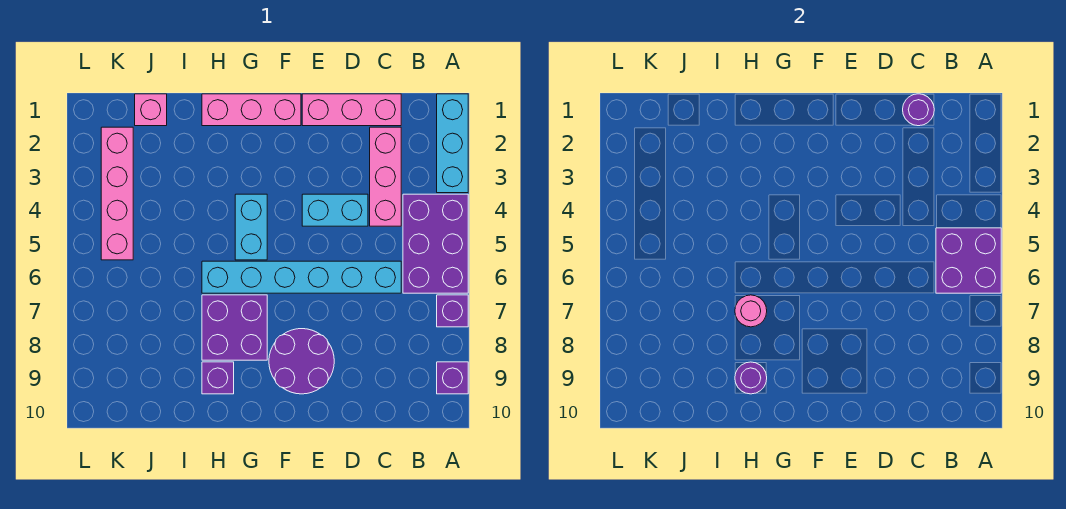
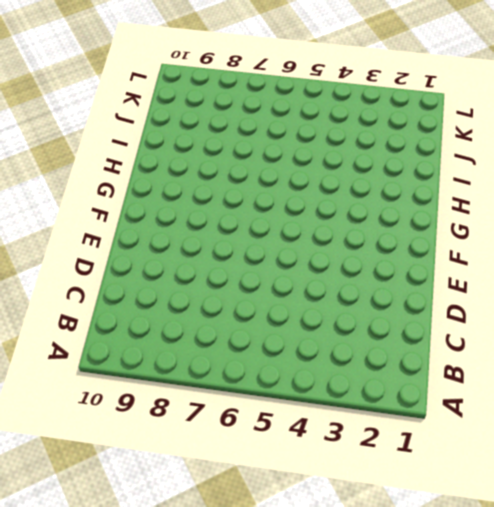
none -> cyan brick A1:A3 level 1
none -> purple brick A4:B6 level 1
none -> purple brick A7 level 1

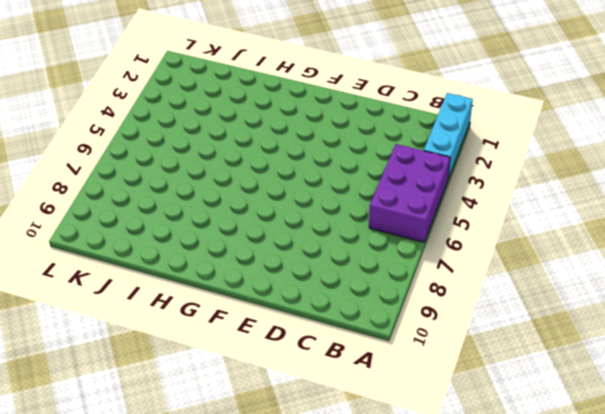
none -> purple brick A7 level 1
none -> purple brick A9 level 1
none -> pink brick C1:E1 level 1

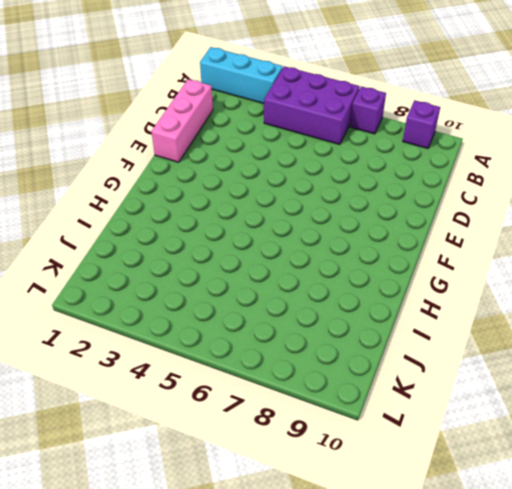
none -> pink brick C2:C4 level 1
none -> cyan brick C6:H6 level 1
none -> cyan brick D4:E4 level 1

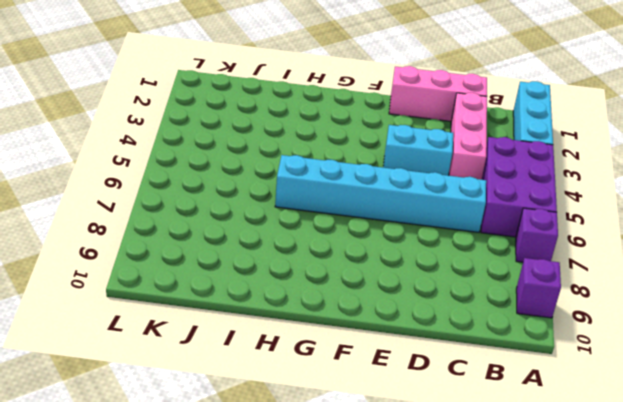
none -> purple round brick E8:F9 level 1
none -> pink brick F1:H1 level 1
none -> cyan brick G4:G5 level 1

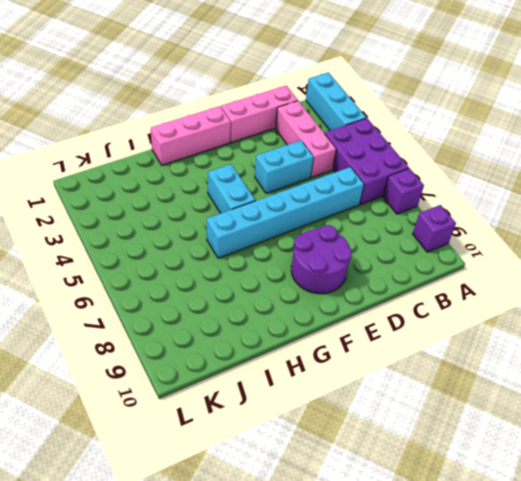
none -> purple brick G7:H8 level 1
none -> purple brick H9 level 1
none -> pink brick J1 level 1

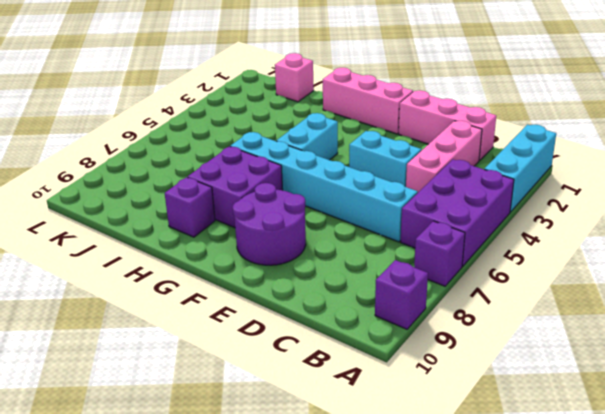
none -> pink brick K2:K5 level 1
none -> purple brick A5:B6 level 2
none -> purple round brick C1 level 2

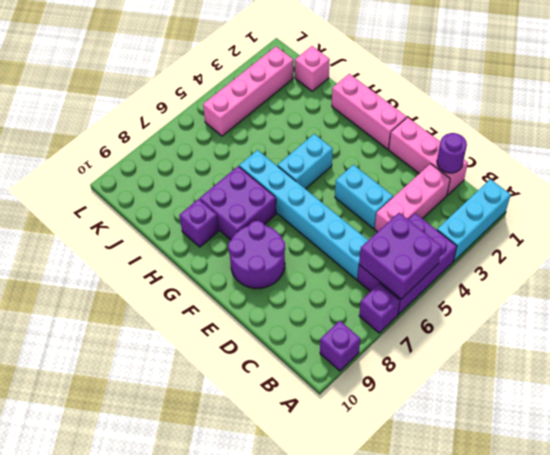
none -> pink round brick H7 level 2
none -> purple round brick H9 level 2

